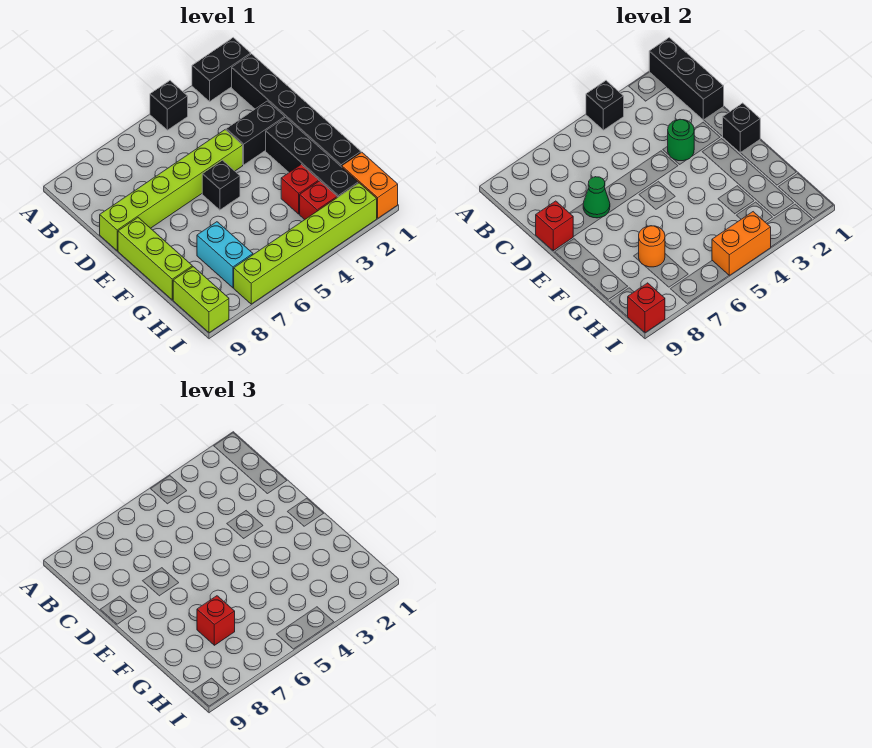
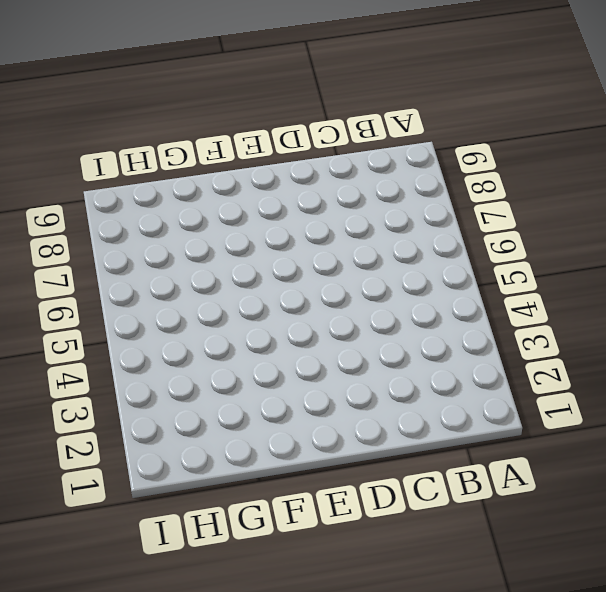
none -> black brick A1:A2 level 1
none -> black brick A4 level 1
none -> black brick B1:G1 level 1

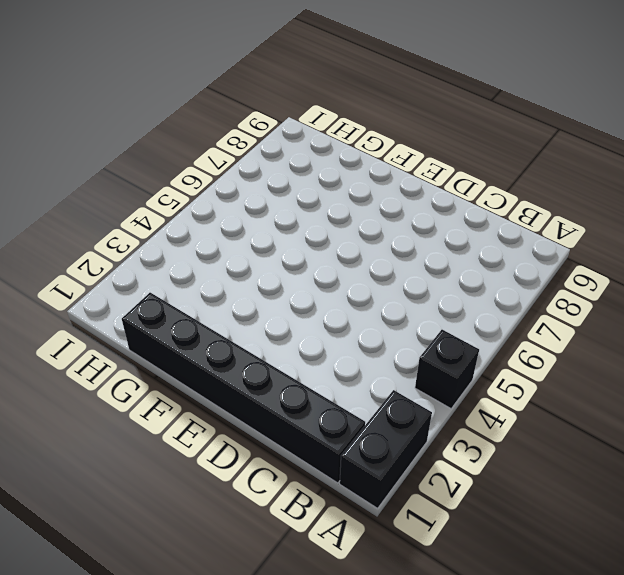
none -> black brick D2:D3 level 1
none -> lime brick D4:D9 level 1
none -> black brick E2:H2 level 1

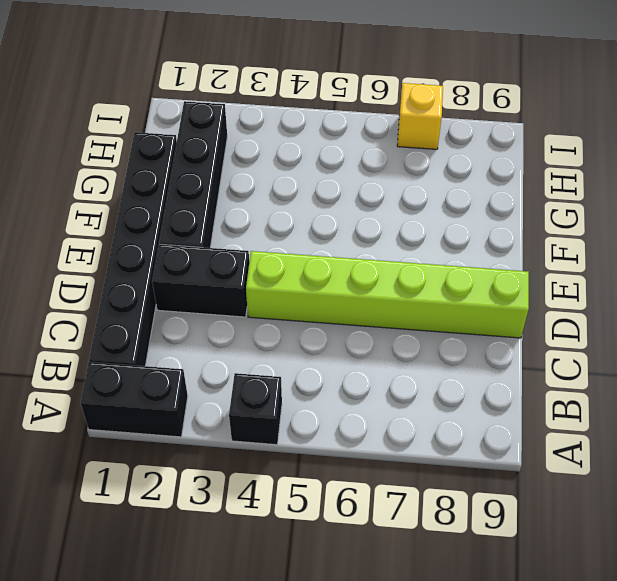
yellow brick I7 level 1 -> lime brick I2:I7 level 1
none -> black brick E5 level 1
none -> lime brick E9:G9 level 1
none -> red brick G3 level 1

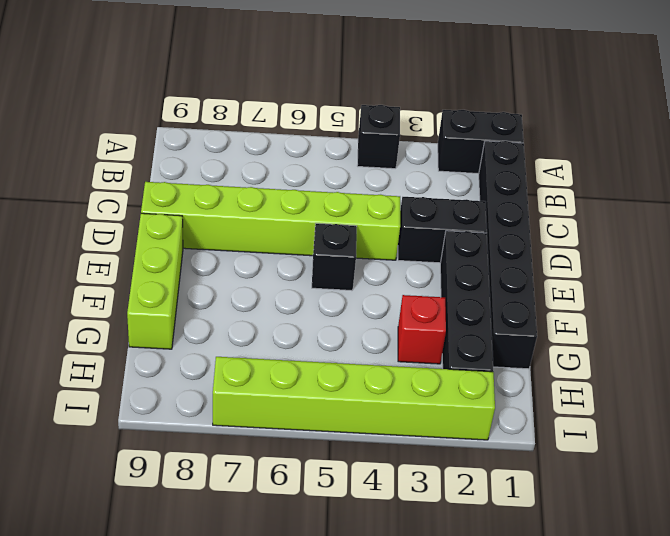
none -> cyan brick G7:H7 level 1
none -> orange brick H1:I1 level 1
none -> red brick H3 level 1

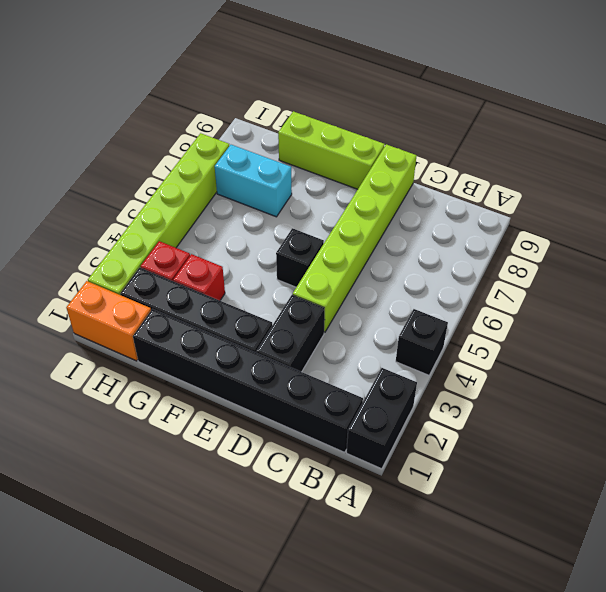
none -> lime brick H9:I9 level 1
none -> black brick A1:C1 level 2
none -> black brick A4 level 2

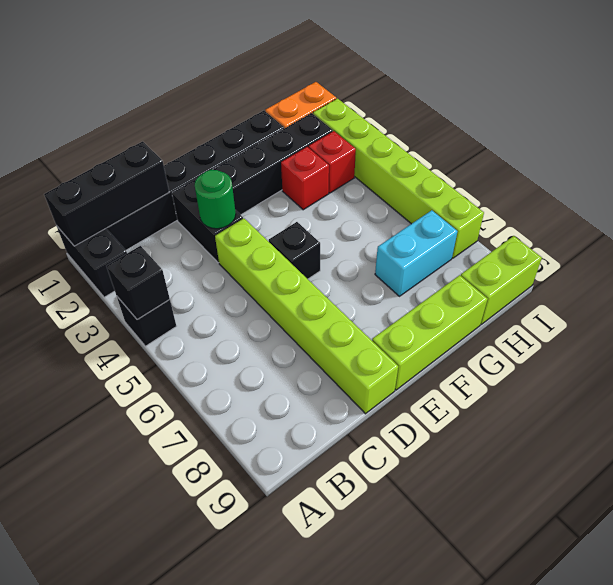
none -> green cone D7 level 2
none -> red brick D9 level 2
none -> black brick E1 level 2

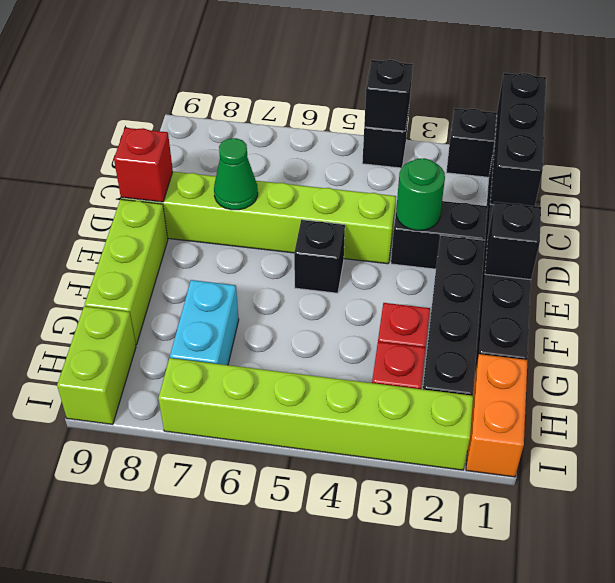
none -> orange round brick G7 level 2
none -> orange brick I4:I5 level 2
none -> red brick I9 level 2

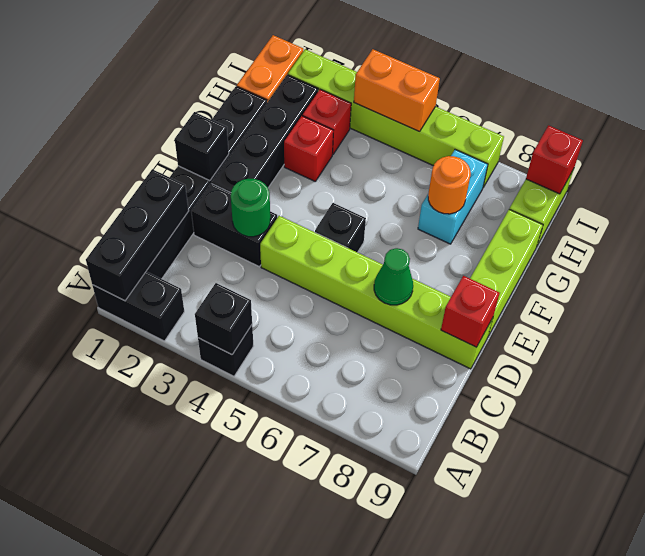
none -> red brick G7 level 3

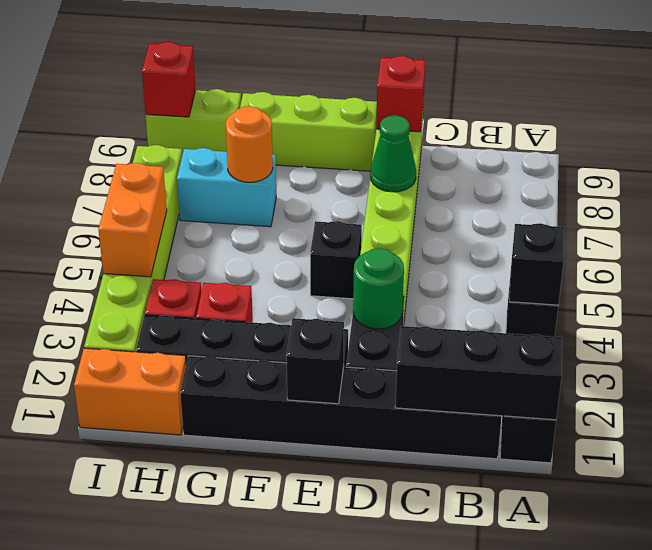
none -> red brick G7 level 3

